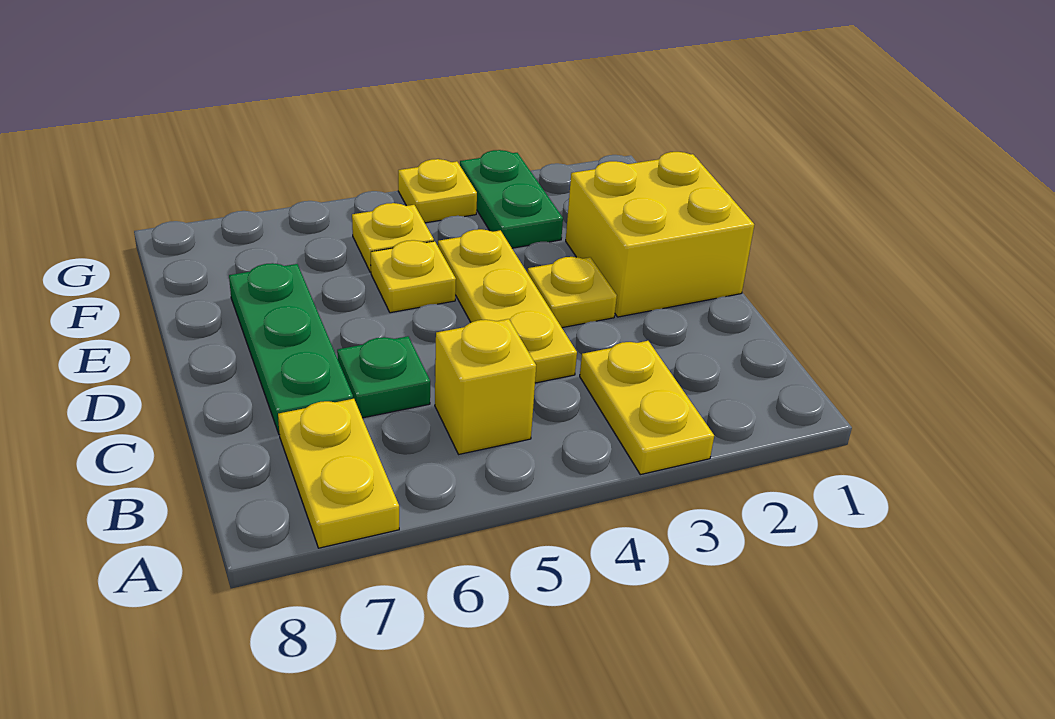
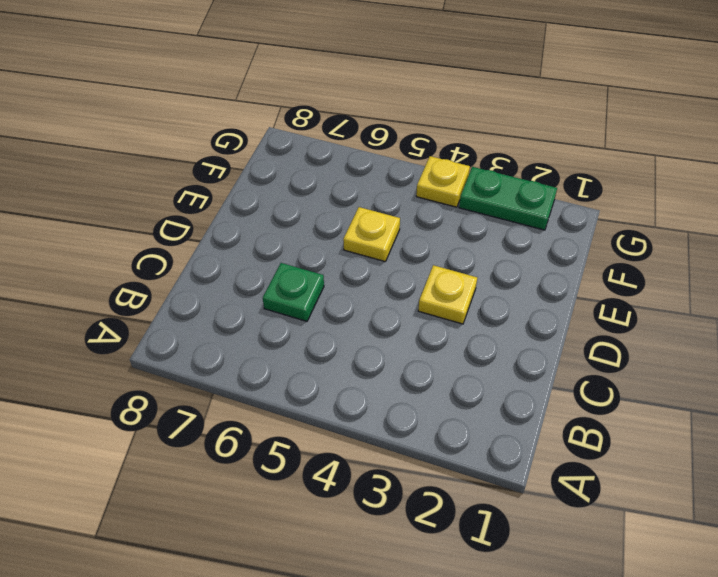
green plate G2:G3 level 1 -> green plate F3:G3 level 1
none -> yellow plate A3:B3 level 1
none -> yellow plate A7:B7 level 1
none -> yellow brick B5 level 1

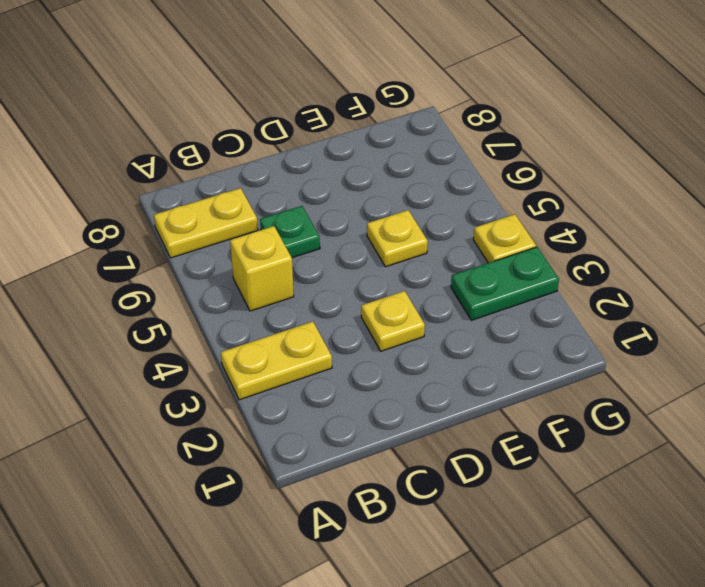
none -> yellow plate C4:E4 level 1
none -> green plate C7:E7 level 1
none -> yellow brick D1:E2 level 1

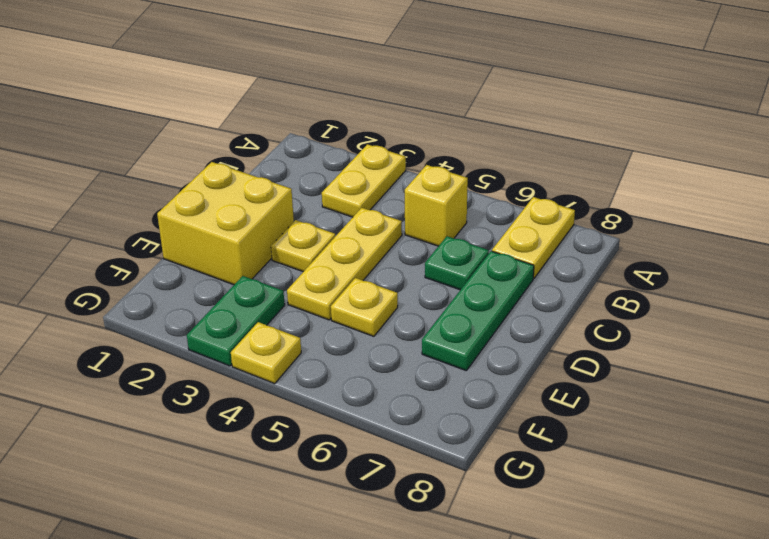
none -> yellow plate F5 level 1

